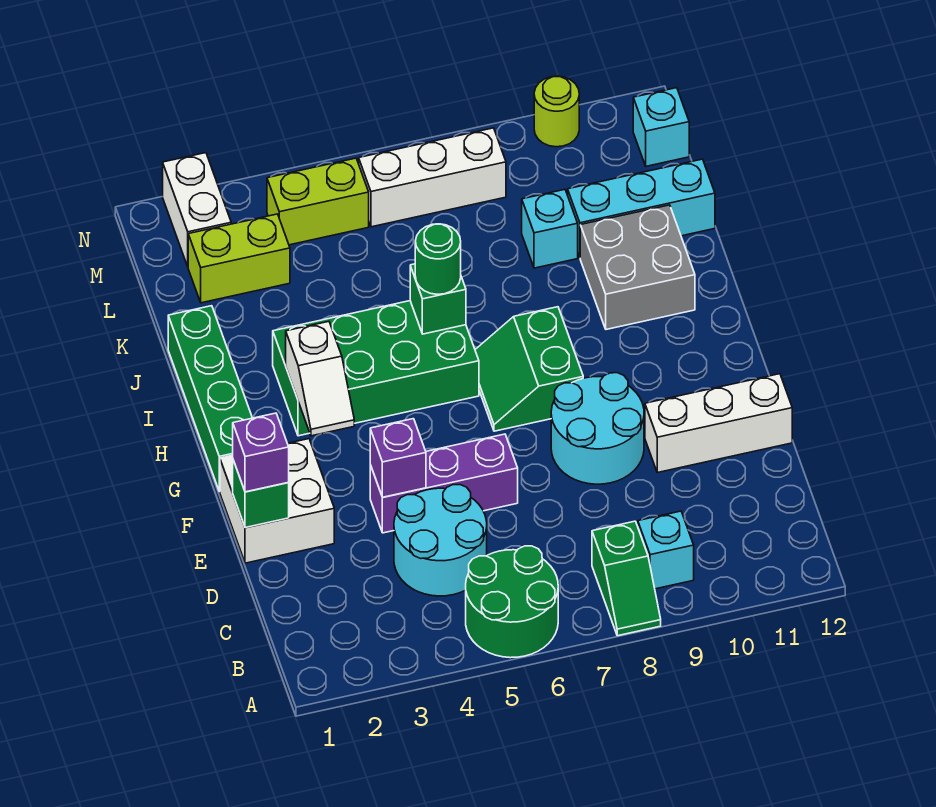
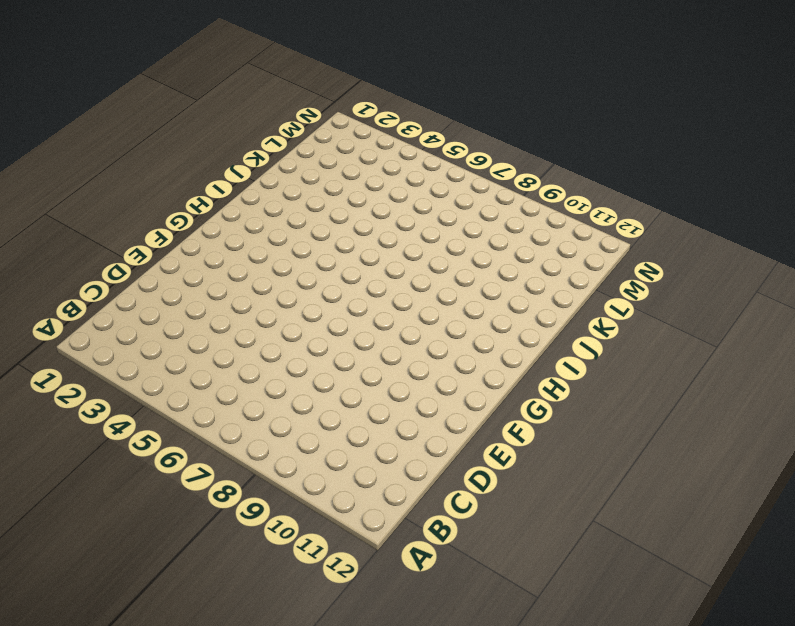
none -> green round brick A5:B6 level 1
none -> green slope A8:B8 level 1 top B
none -> cyan brick B9 level 1

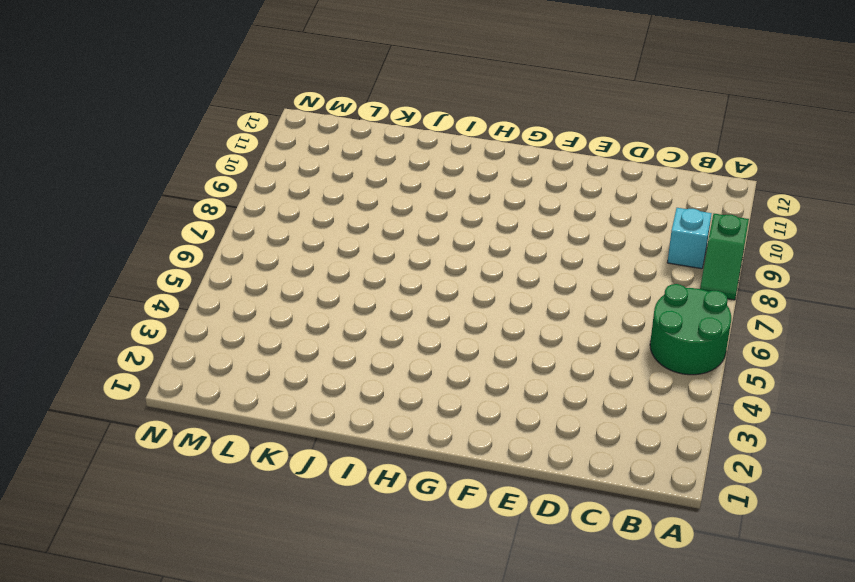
green slope A8:A9 level 1 top 9 -> green slope A8:B8 level 1 top B
none -> cyan round brick C4:D5 level 1
none -> white brick E1:F2 level 1
none -> purple brick E4:E6 level 1

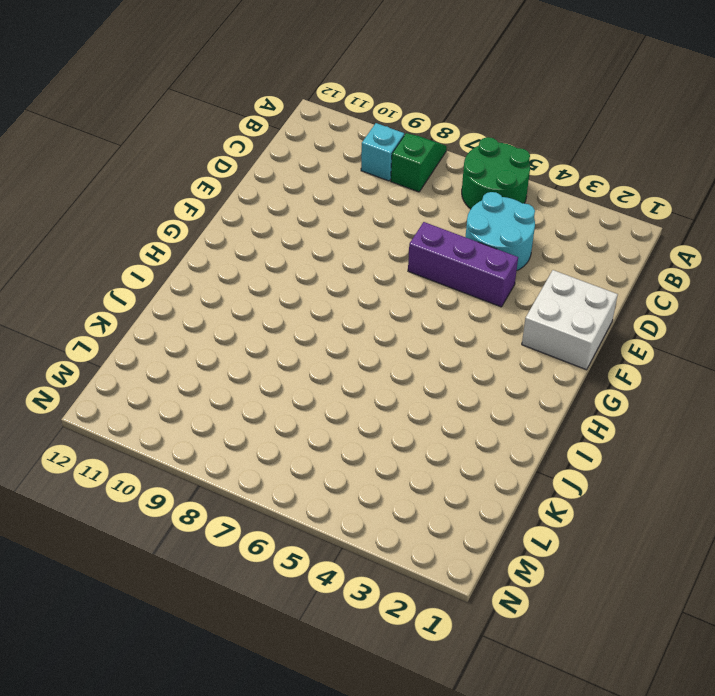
none -> cyan round brick E8:F9 level 1
none -> white brick E10:E12 level 1
none -> green brick G1:J1 level 1

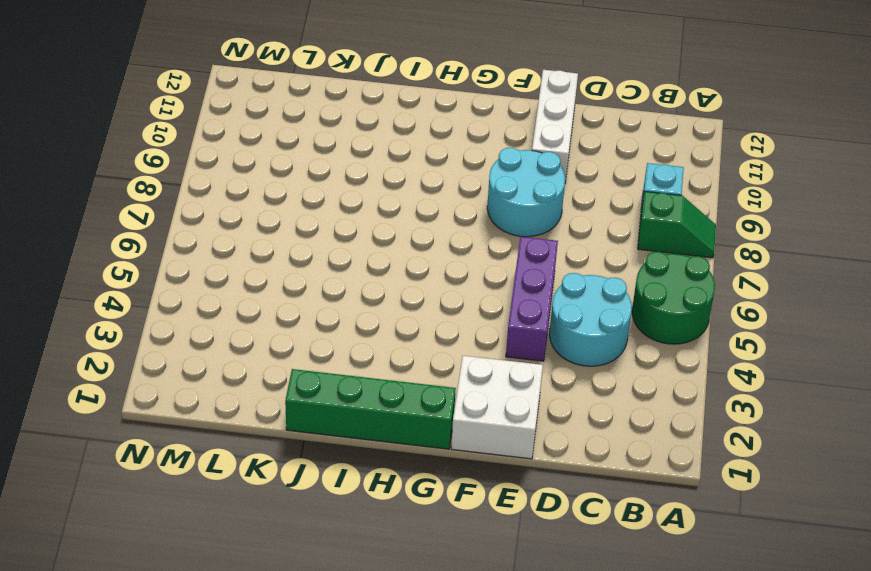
none -> green slope G7:H8 level 1 top 8
none -> green brick H3:I6 level 1
none -> grey brick I10:J11 level 1

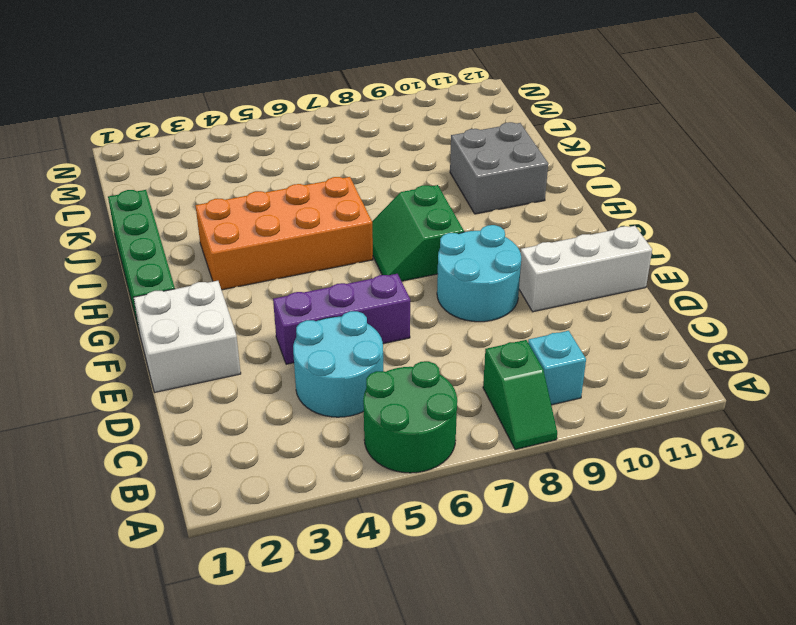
orange brick H3:I6 level 1 -> green brick H3:I6 level 1
none -> cyan brick K9 level 1
none -> cyan brick K10:K12 level 1
none -> lime brick L2:L3 level 1

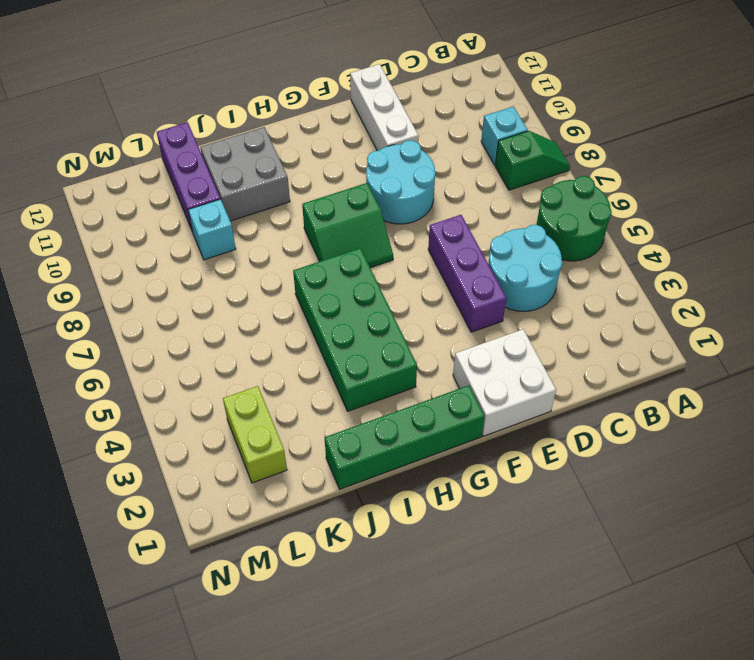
purple brick K10:K12 level 1 -> cyan brick K10:K12 level 1
none -> white brick M2:N2 level 1
none -> lime brick M4:M5 level 1
none -> white brick M6:M8 level 1

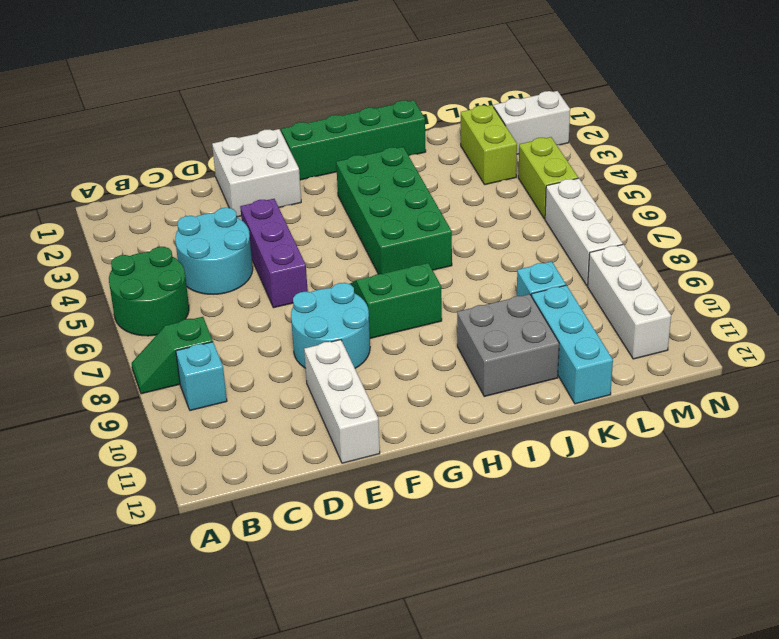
white brick M9:M11 level 1 -> none
none -> cyan brick M12 level 1
none -> lime round brick N10 level 1
none -> green brick E1 level 2

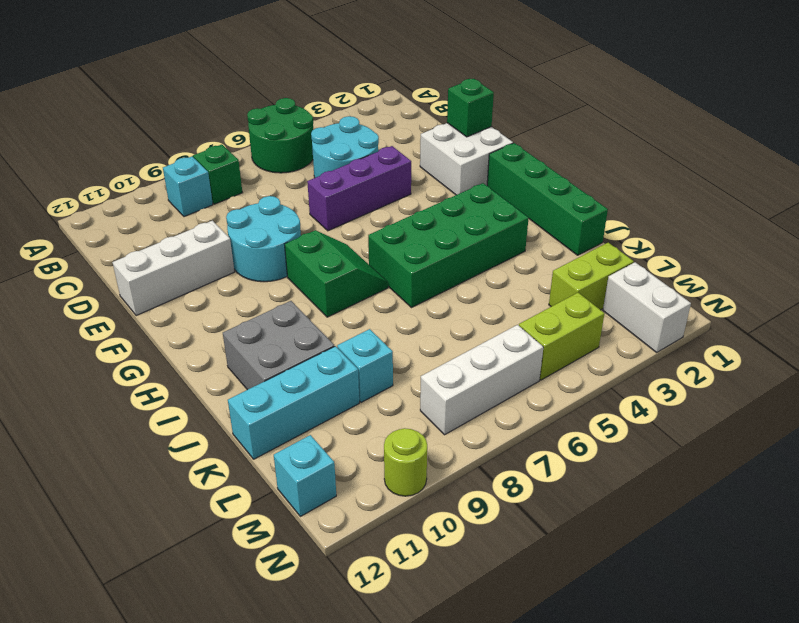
none -> purple brick E4 level 2
none -> white slope G3:H3 level 2 top H
none -> green brick I6 level 2

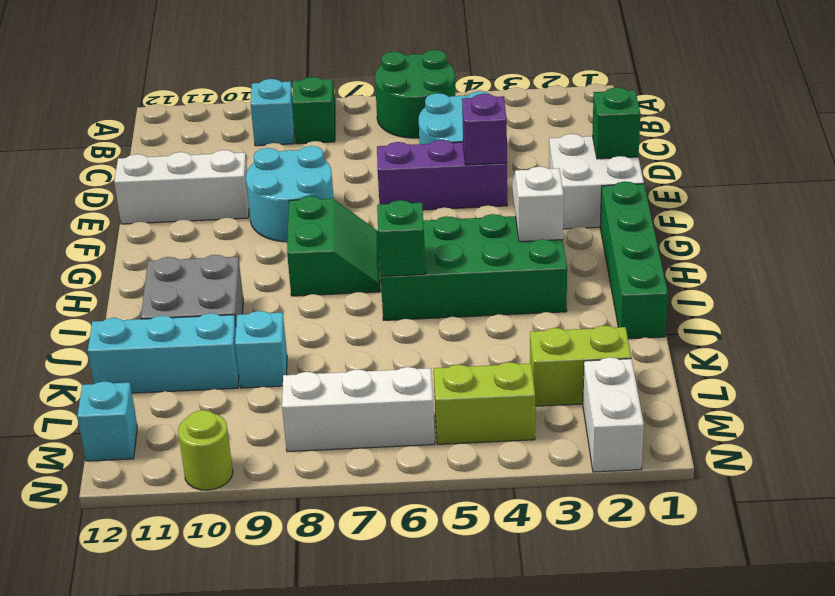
none -> purple brick E1 level 3
none -> green round brick I6 level 3

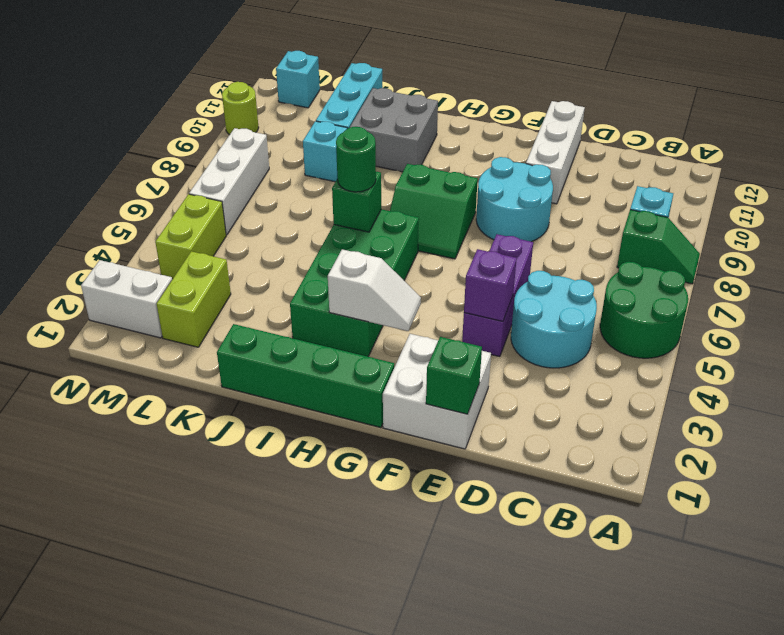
none -> purple brick E1 level 3

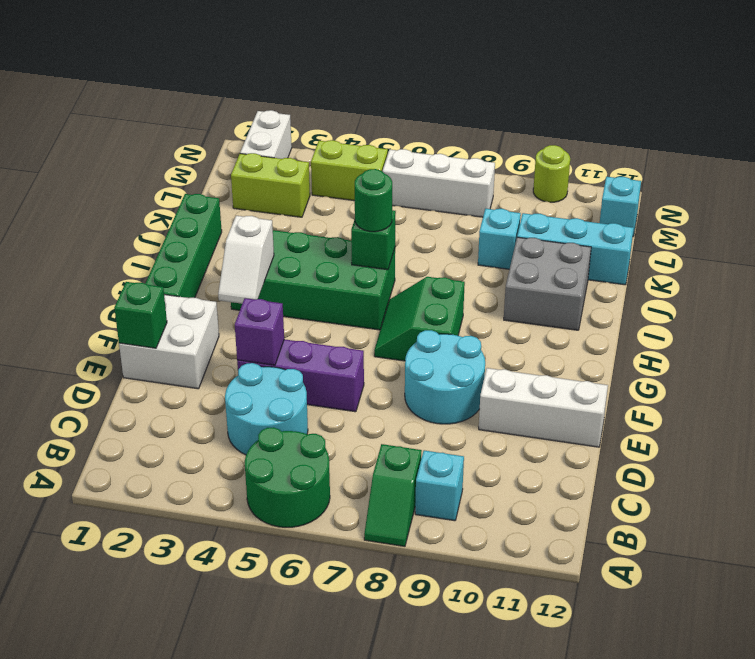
none -> purple brick E1 level 3

